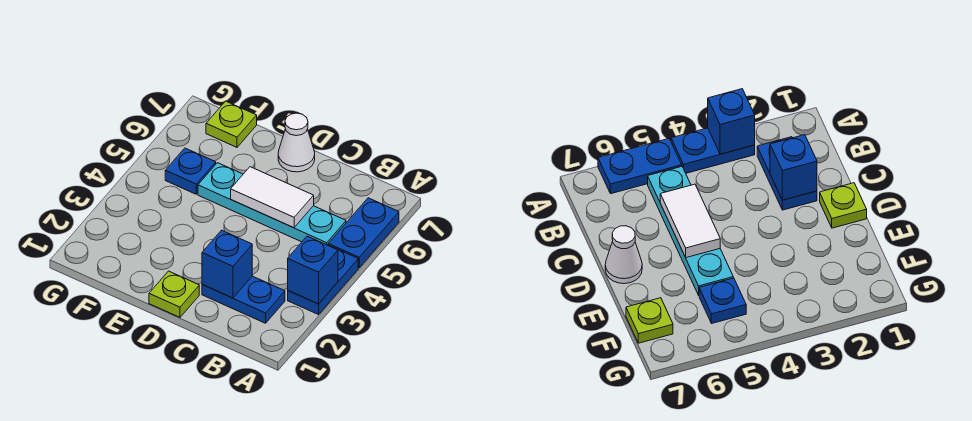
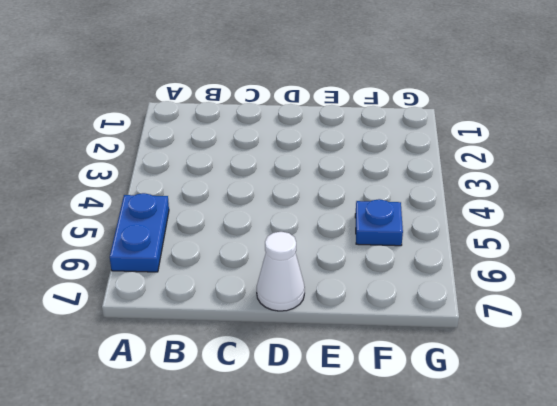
none -> blue plate A3:A4 level 1
none -> blue plate B2:C2 level 1

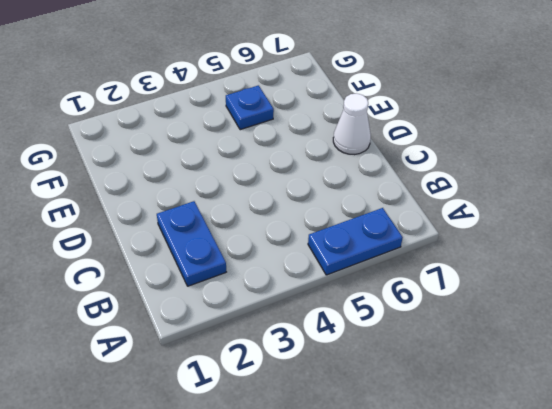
none -> blue plate A3:A4 level 1
none -> cyan plate B5:E5 level 1

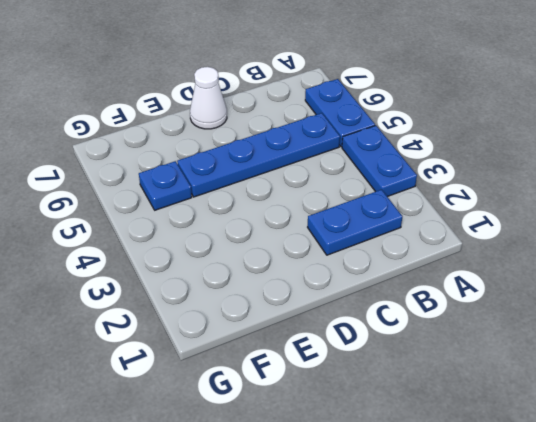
blue plate B5:E5 level 1 -> cyan plate B5:E5 level 1
none -> lime plate D1 level 1
none -> lime plate F7 level 1

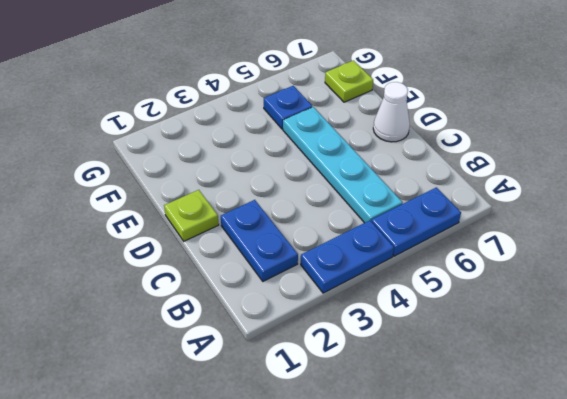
none -> blue brick A3 level 2
none -> blue brick C2 level 2

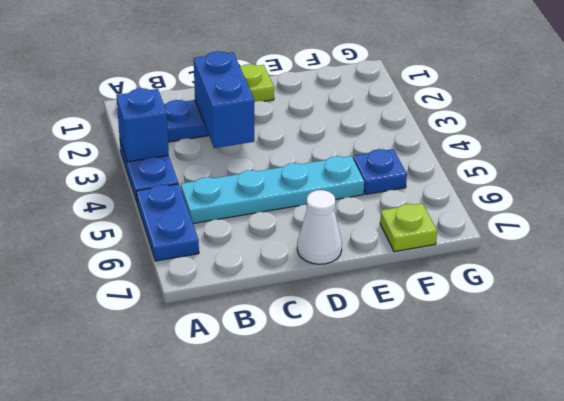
blue brick C2:C3 level 2 -> blue brick C2 level 2
none -> white tile C5:D5 level 2

